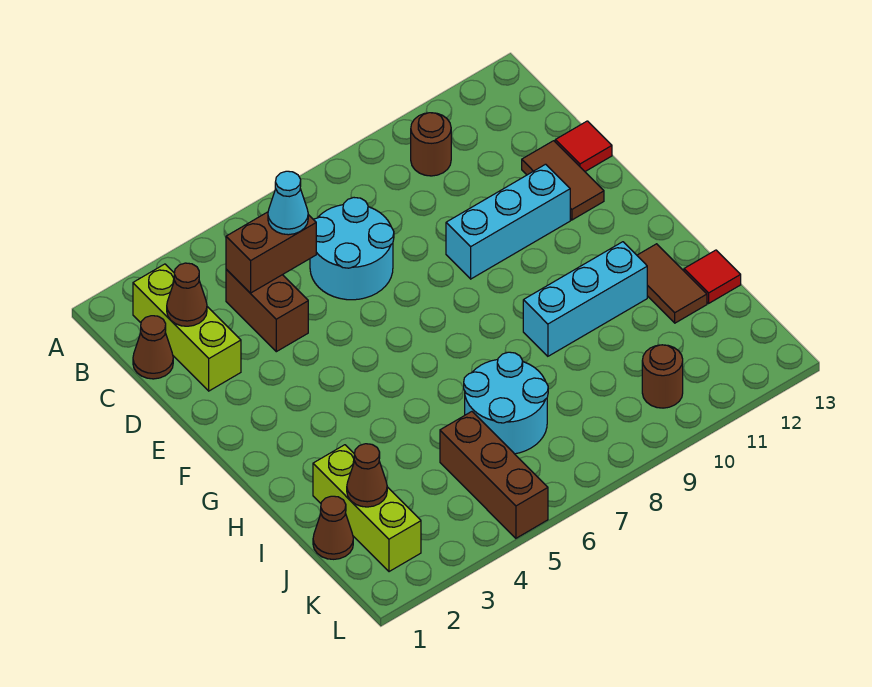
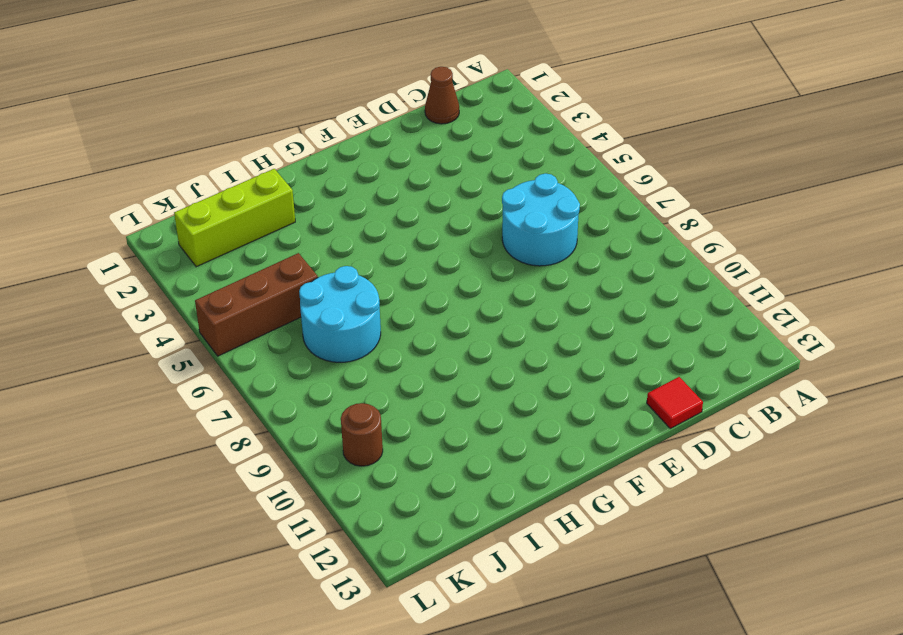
none -> lime brick B2:D2 level 1
none -> brown round brick B10 level 1
none -> brown brick C4:D4 level 1

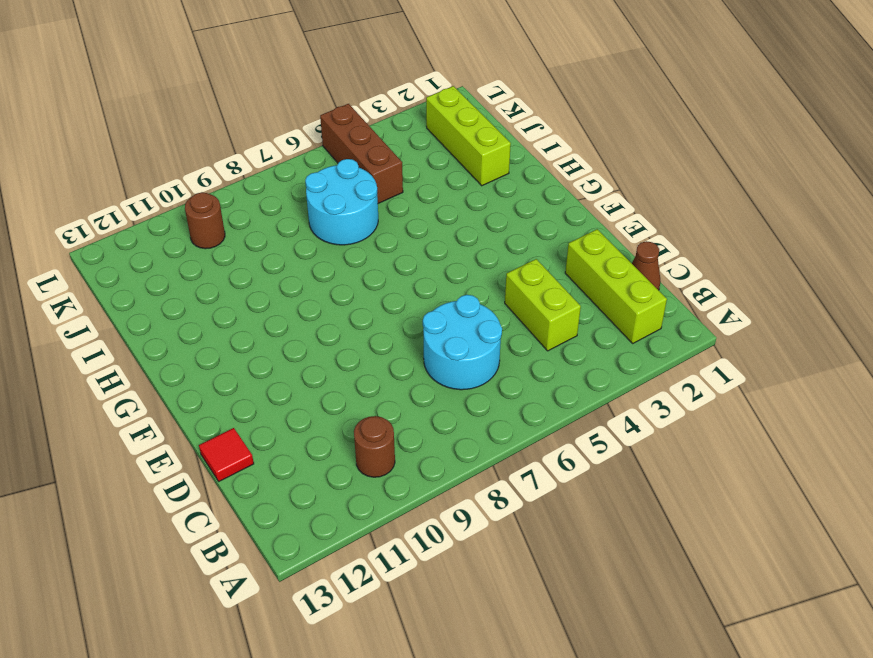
lime brick C4:D4 level 1 -> brown brick C4:D4 level 1
none -> brown tile D12:E12 level 1
none -> cyan brick E9:E11 level 1
none -> cyan brick H9:H11 level 1

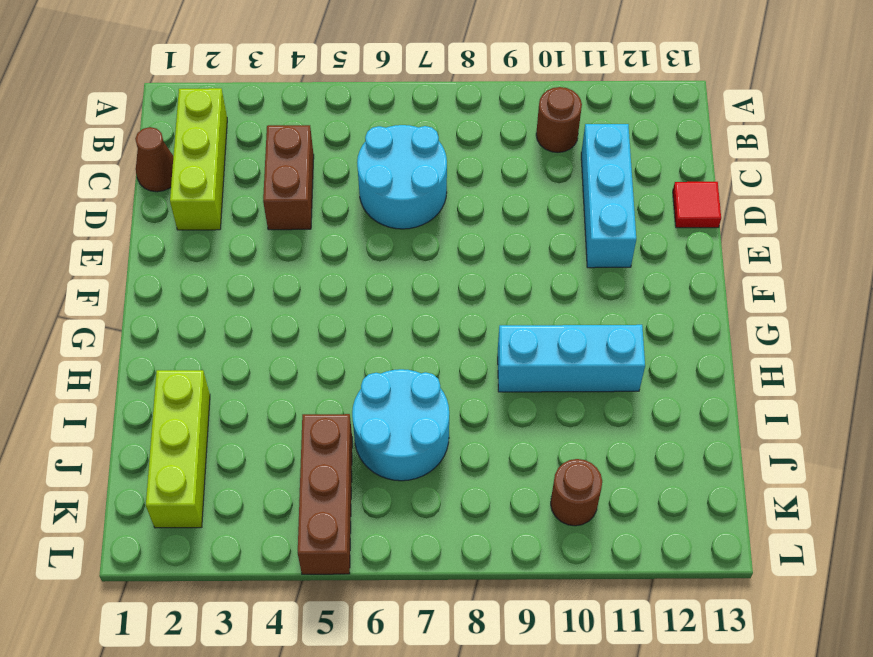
cyan brick C11:E11 level 1 -> cyan brick E9:E11 level 1
none -> brown tile D12:E12 level 1
none -> brown tile H12:I12 level 1
none -> red tile I13 level 1

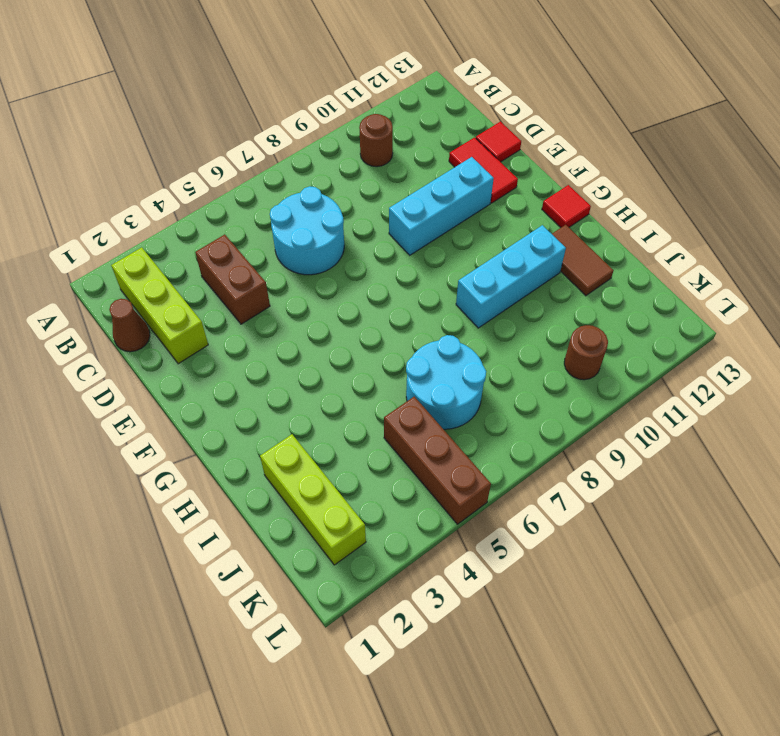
red tile D12:E12 level 1 -> brown tile D12:E12 level 1
red tile G13 level 1 -> red tile I13 level 1
none -> brown cone J1 level 1
none -> brown cone C2 level 2
none -> brown brick C4:C5 level 2

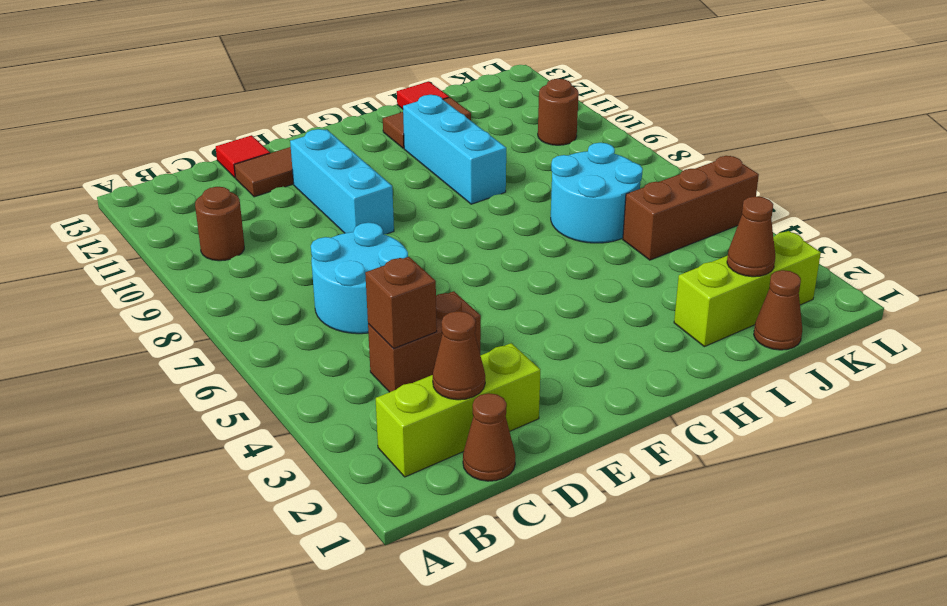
brown brick C4 level 2 -> brown brick C4:C5 level 2
none -> cyan cone C5 level 3

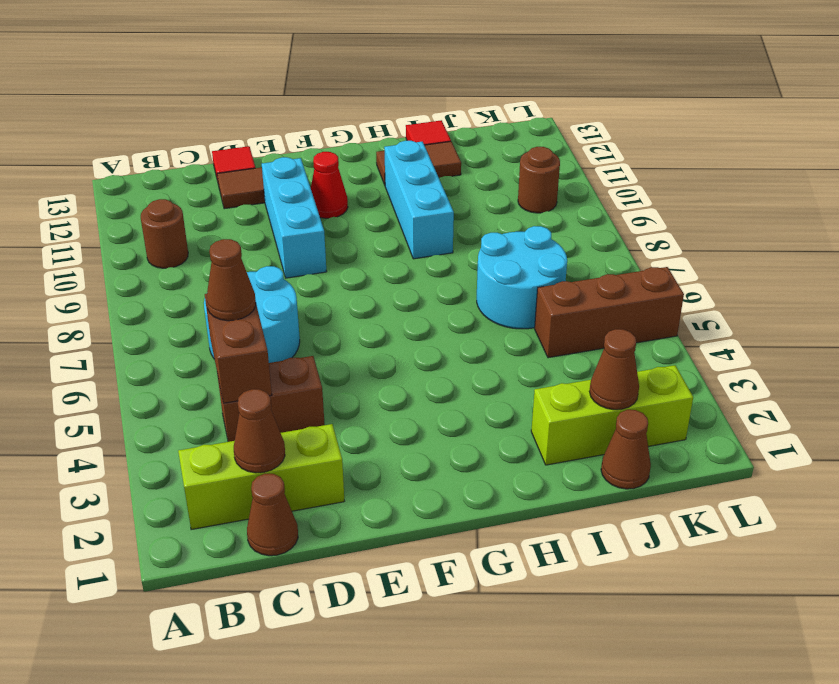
brown cone C5 level 3 -> cyan cone C5 level 3
red cone F11 level 1 -> none

